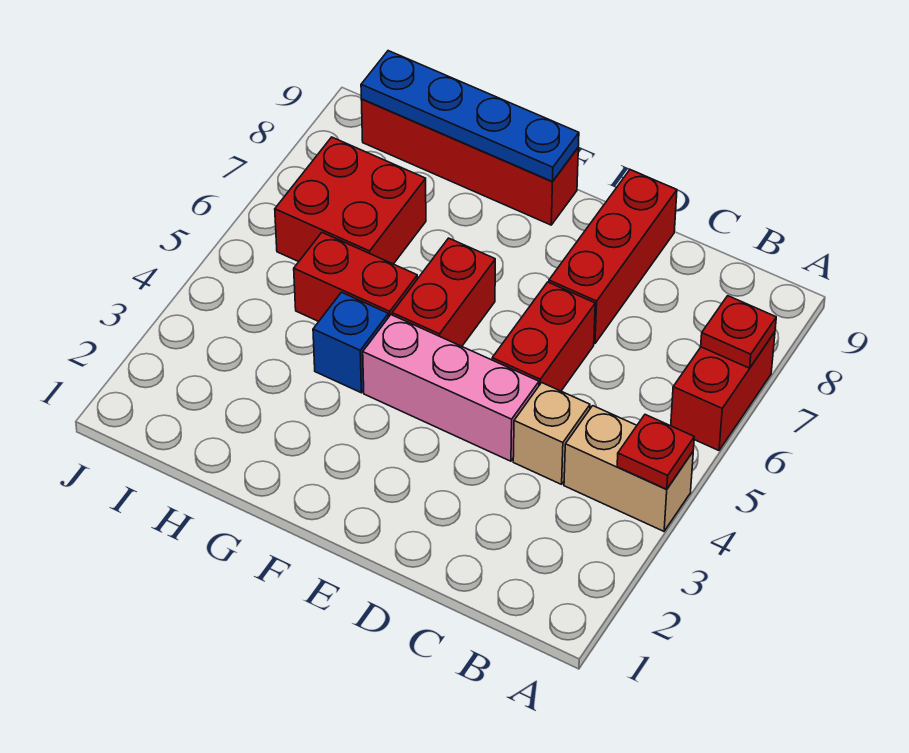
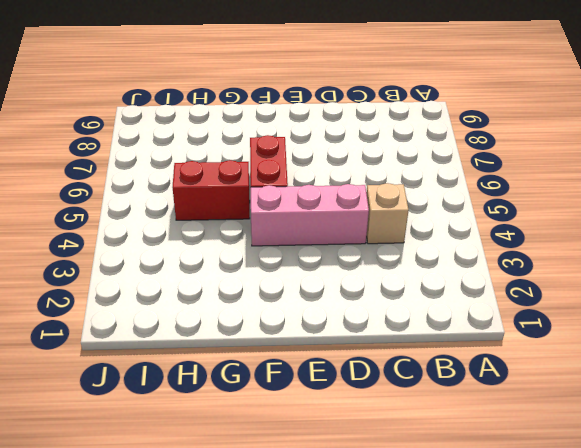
none -> tan brick A4:B4 level 1
none -> red brick A6:A7 level 1
none -> red brick D5:D6 level 1

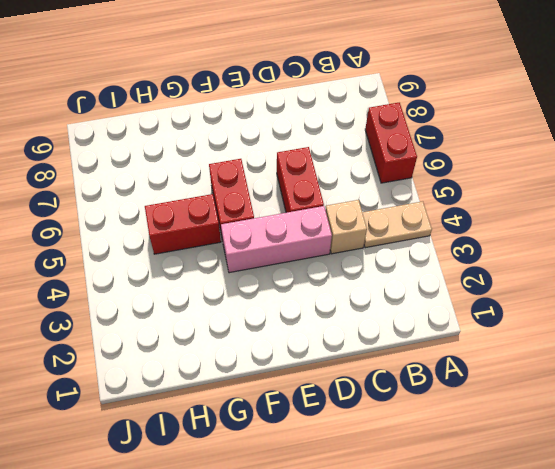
tan plate A4:B4 level 1 -> tan brick A4:B4 level 1
none -> red brick D7:D9 level 1
none -> red brick F9:I9 level 1
none -> blue brick G4 level 1

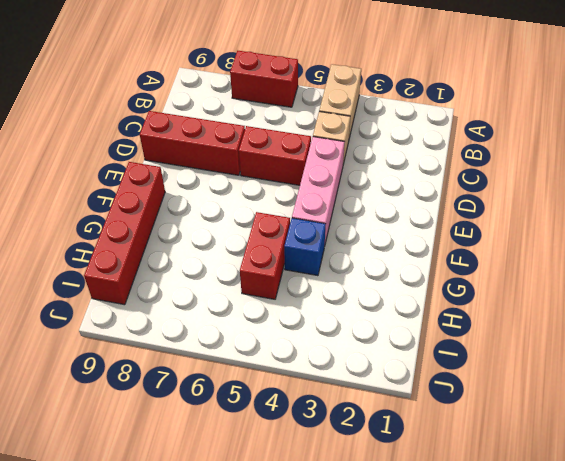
none -> red brick F5:F6 level 1
none -> red brick H6:I7 level 1
none -> red plate A4 level 2

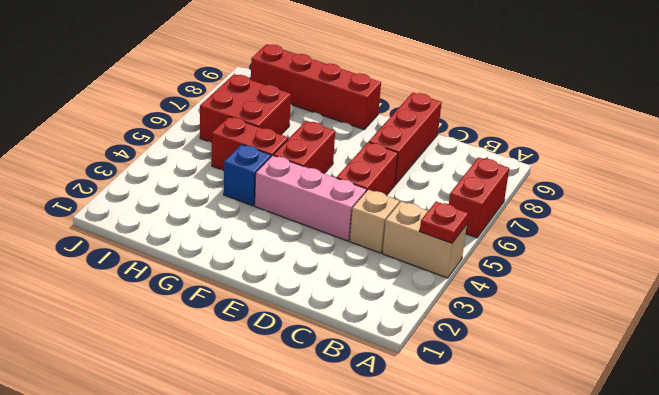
none -> red plate A7 level 2
none -> blue plate F9:I9 level 2

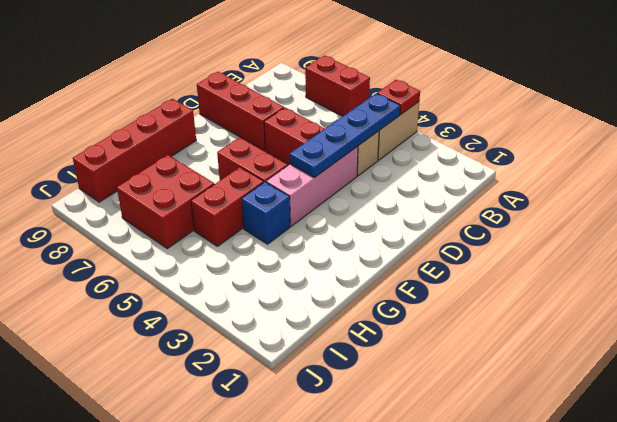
blue plate B4:E4 level 2 -> blue plate F9:I9 level 2
none -> red plate A7 level 2

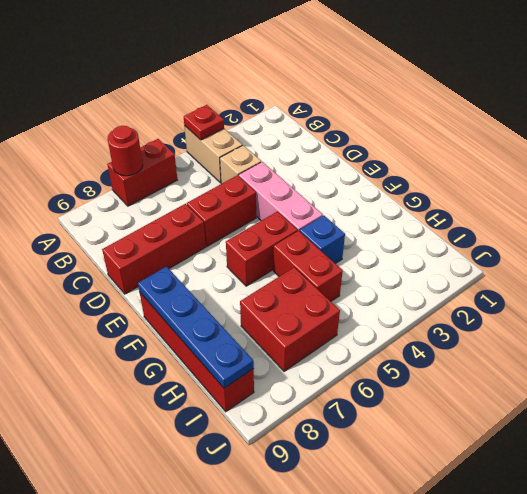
red round brick A7 level 2 -> red plate A7 level 2

